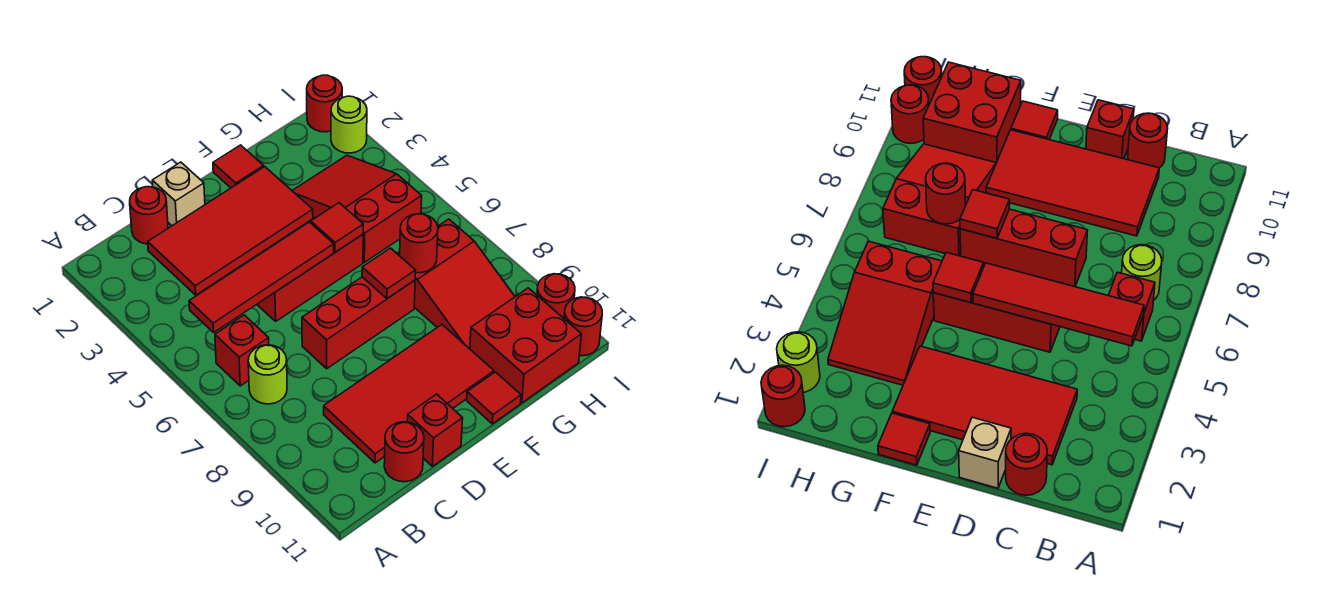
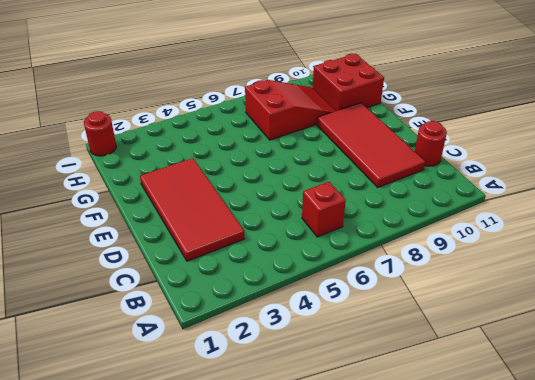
none -> lime round brick B7 level 1
none -> red round brick C1 level 1
none -> tan brick D1 level 1

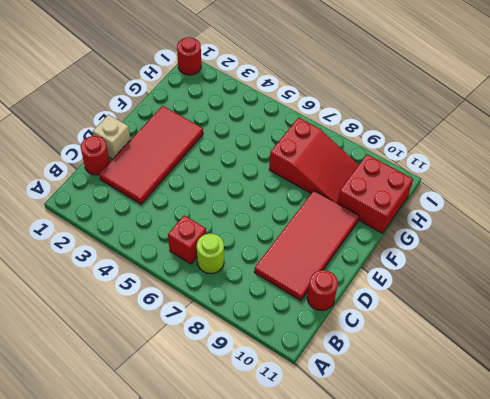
none -> red brick D5:F5 level 1
none -> red brick D7:F7 level 1
none -> red brick D11 level 1

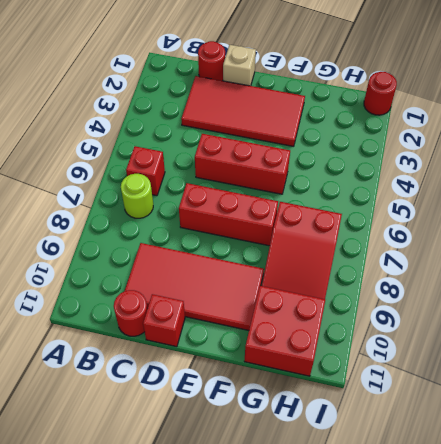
none -> red tile F1 level 1
none -> red tile F11 level 1
none -> red slope G3:H5 level 1 top 5

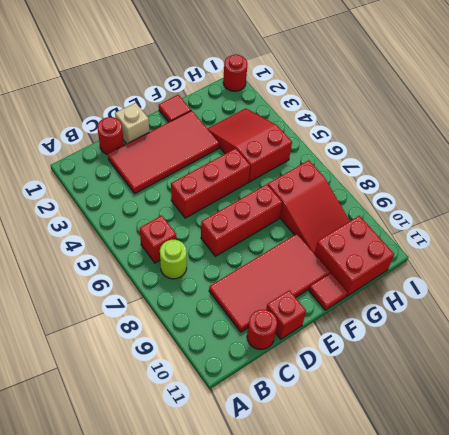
none -> lime round brick I2 level 1
none -> red round brick I10 level 1
none -> red round brick I11 level 1

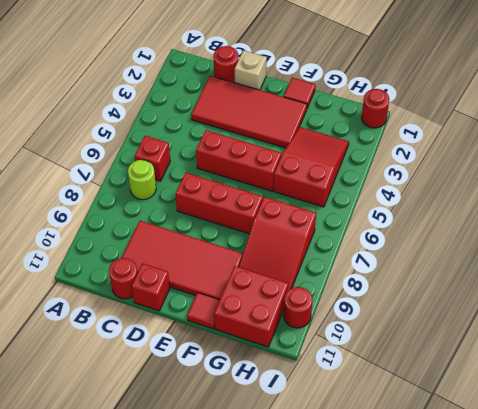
none -> lime round brick I2 level 1
none -> red round brick I11 level 1
none -> red tile B5:E5 level 2

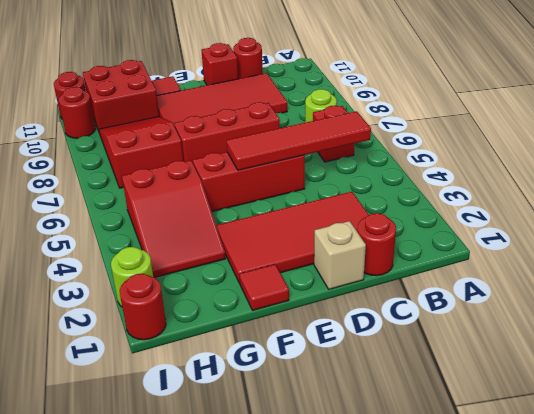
none -> red tile F5 level 2
none -> red tile F7 level 2
none -> red round brick G7 level 2

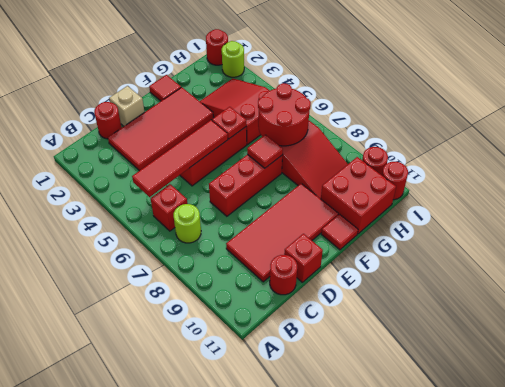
red plate F5 level 2 -> red tile F5 level 2
red round brick G6:H7 level 2 -> red round brick G7 level 2

